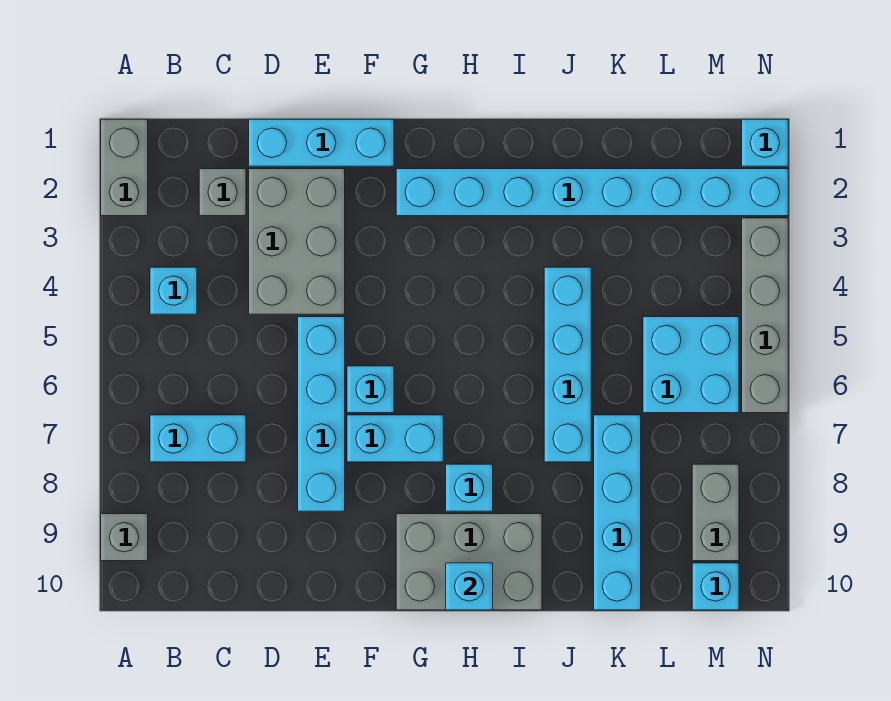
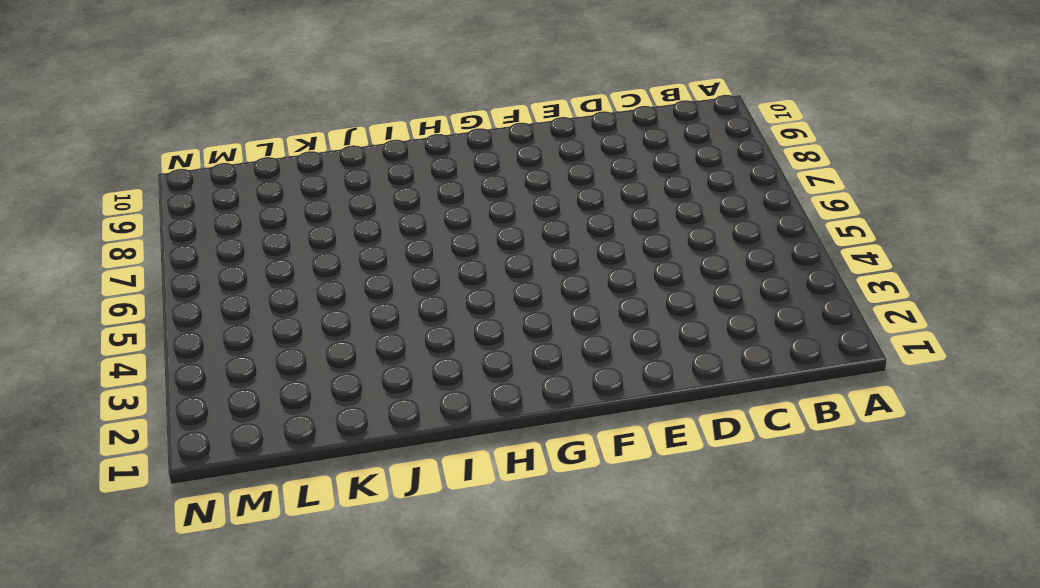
none -> grey brick A1:A2 level 1
none -> grey brick A9 level 1
none -> cyan brick B4 level 1

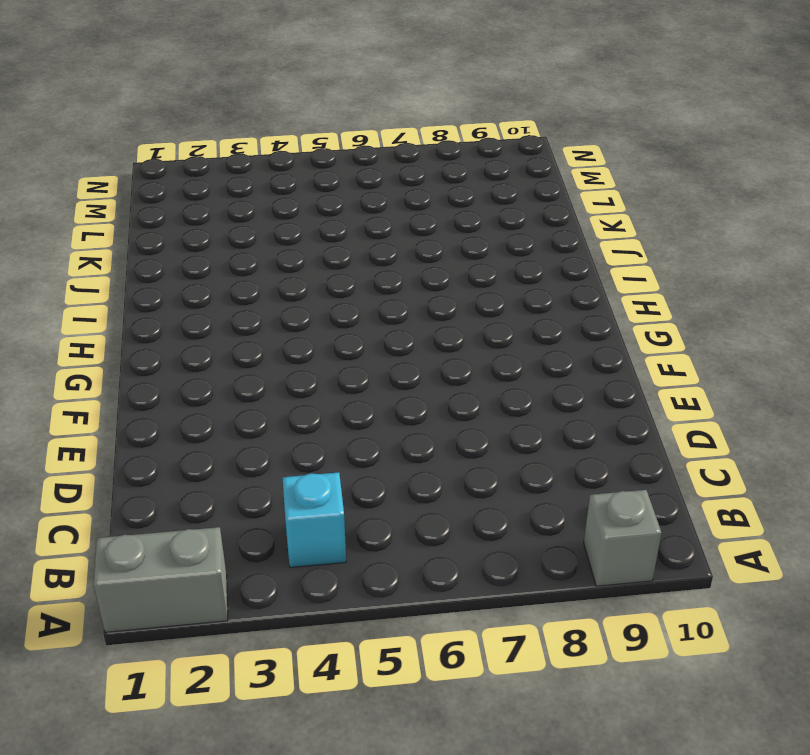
none -> cyan brick B7:C7 level 1
none -> grey brick C2 level 1
none -> cyan brick D1:F1 level 1

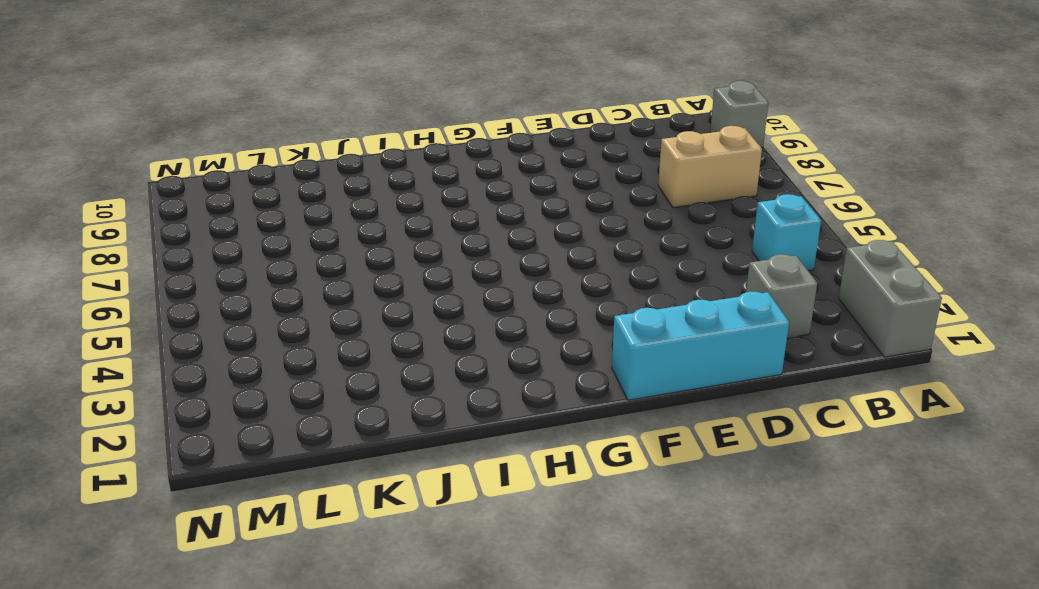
tan brick B7:C7 level 1 -> cyan brick B7:C7 level 1
none -> grey brick D2:E4 level 1
none -> cyan brick E5:E8 level 1
none -> cyan brick F6 level 1

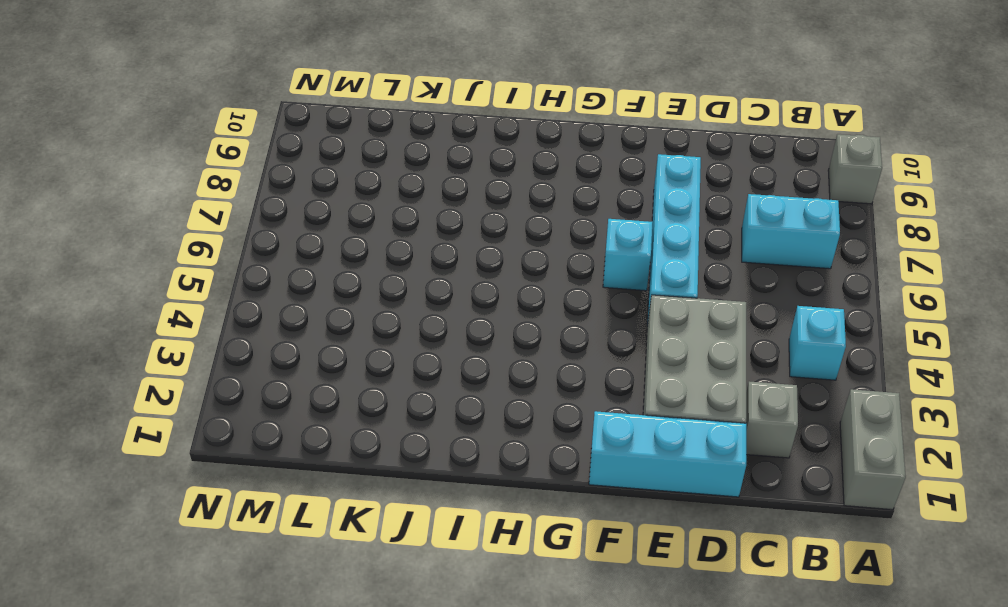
none -> cyan brick F7:G7 level 1
none -> cyan brick G2:N2 level 1
none -> grey brick G9:I10 level 1

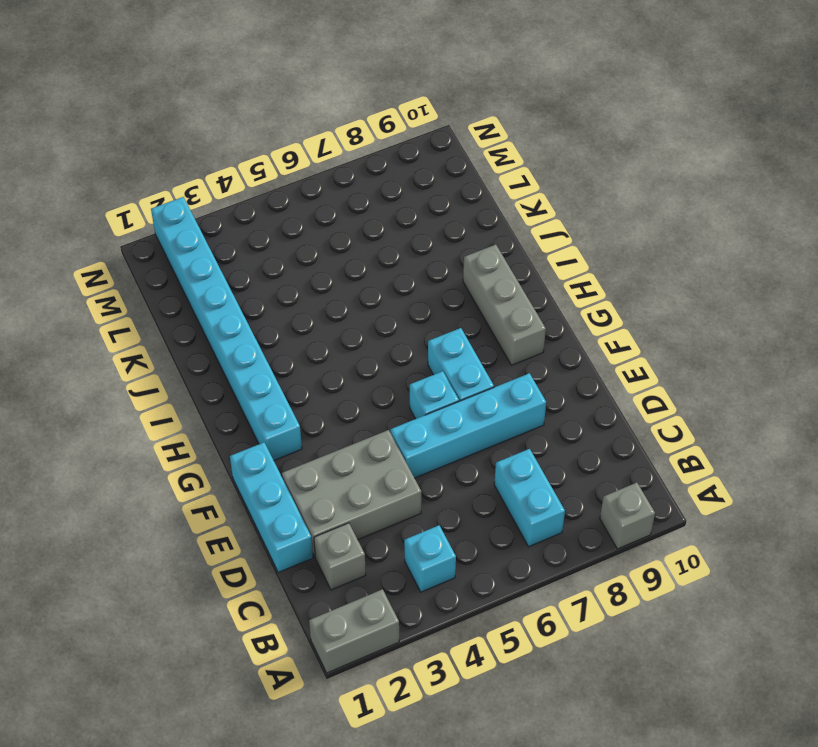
grey brick G9:I9 level 1 -> grey brick G9:I10 level 1
none -> cyan brick H8 level 1
none -> cyan brick J4:J7 level 1
none -> cyan brick K7:K10 level 1

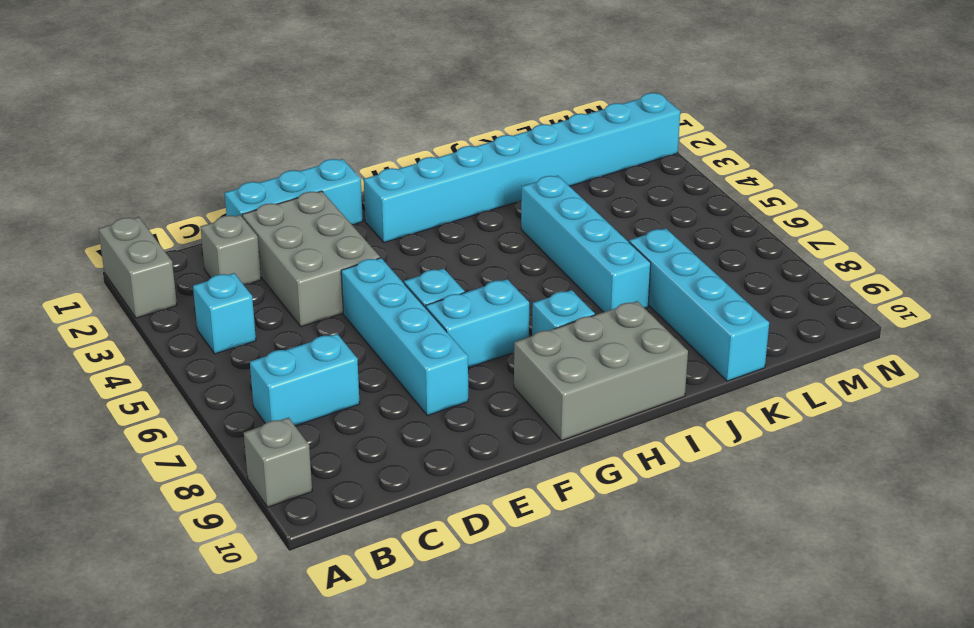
none -> cyan brick L5:M6 level 1
none -> grey brick M8:M9 level 1
none -> cyan brick M10 level 1

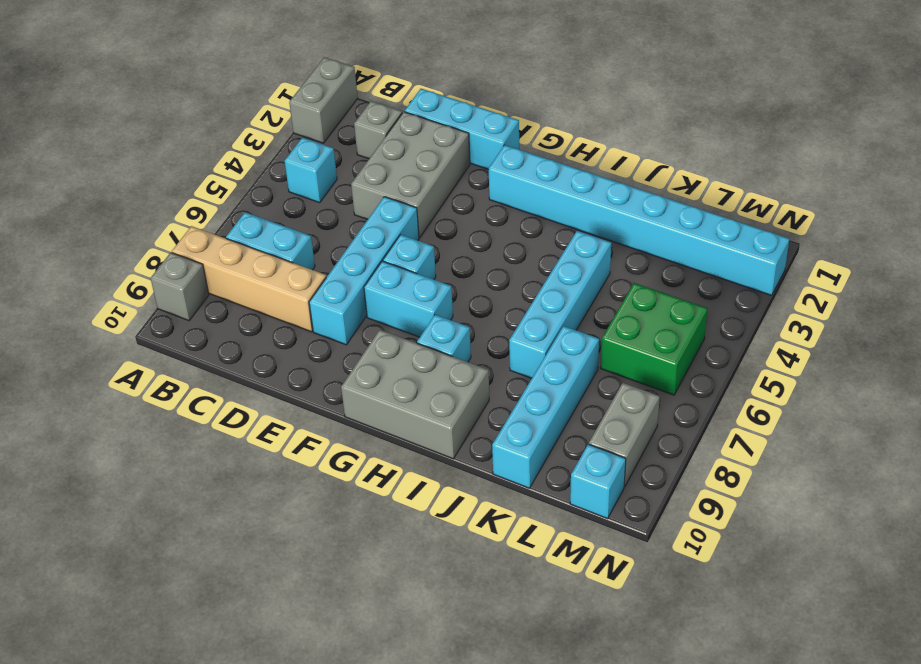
tan brick A8:D8 level 1 -> none
green brick L5:M6 level 1 -> cyan brick L5:M6 level 1
none -> cyan brick N1 level 1
none -> grey brick N3:N6 level 1
none -> cyan brick H10 level 2

